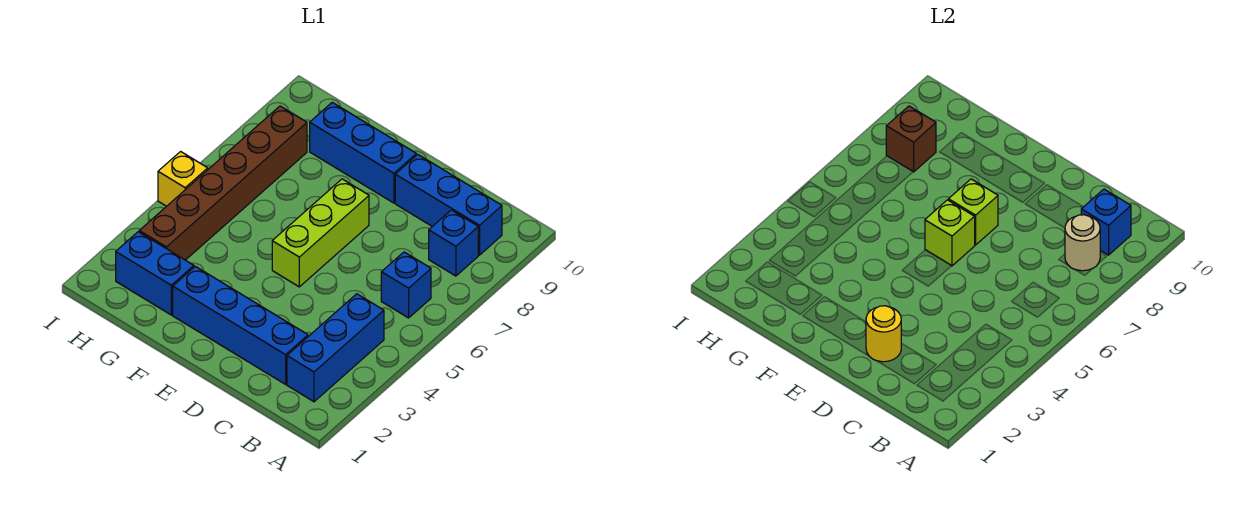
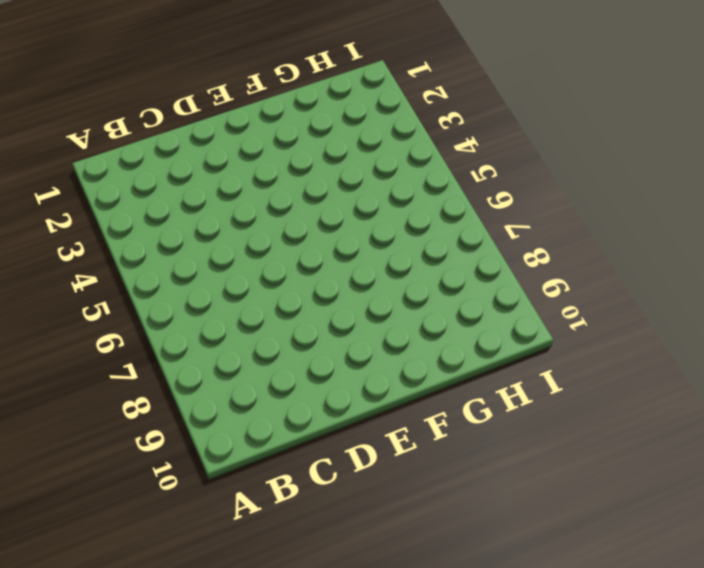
none -> blue brick B2:B4 level 1
none -> blue brick B6 level 1
none -> blue brick B8 level 1

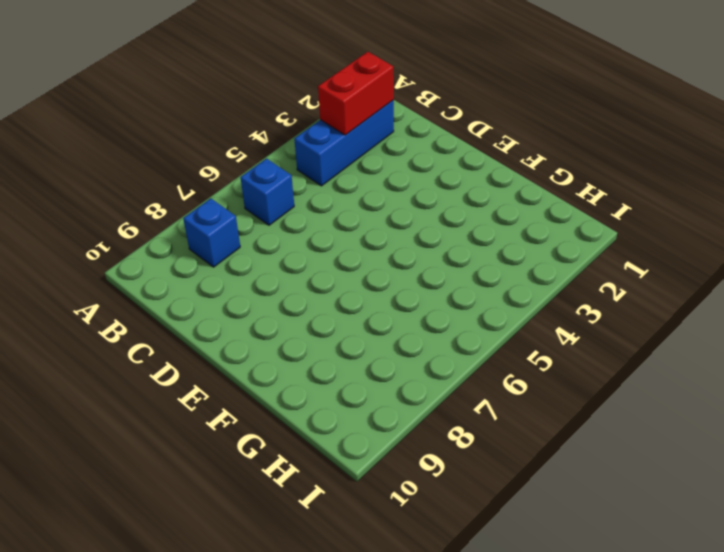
red brick B2:B3 level 2 -> none
none -> blue brick B9:D9 level 1
none -> blue brick C2:F2 level 1
none -> lime brick E5:E7 level 1

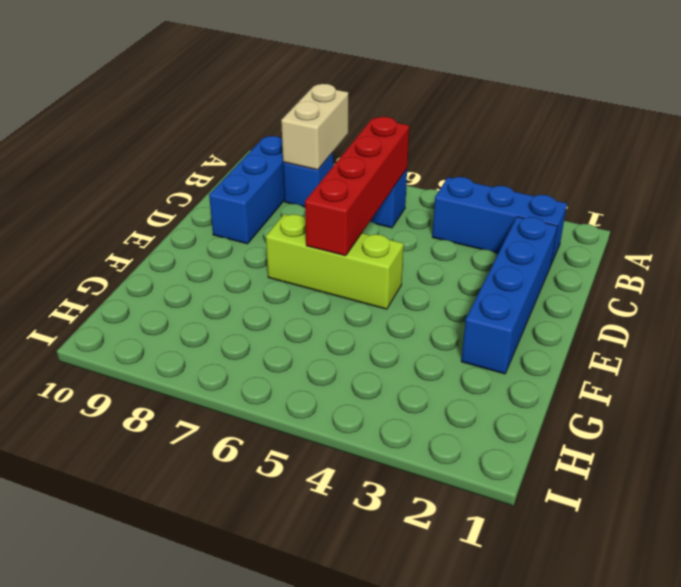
tan brick A8:B8 level 2 -> tan round brick B8 level 2
red brick B6:E6 level 2 -> lime brick E6 level 2
none -> blue brick E9:G9 level 1
none -> blue brick G2:H2 level 1
none -> brown brick H3:H8 level 1

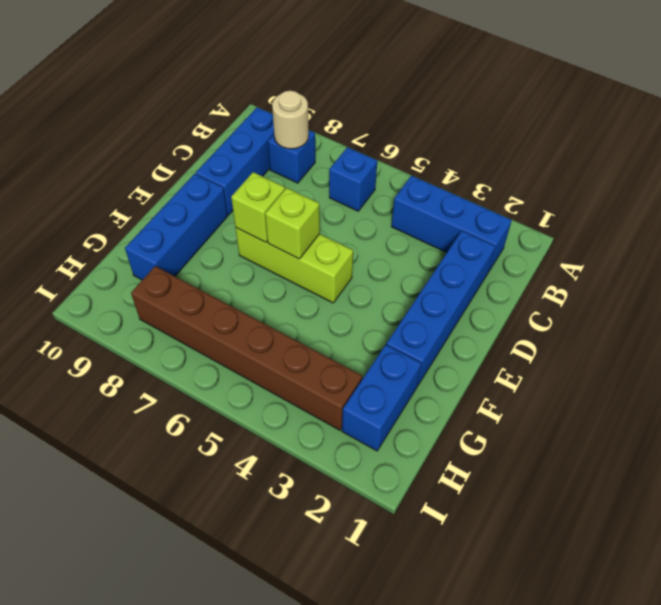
none -> yellow brick I5 level 1
none -> blue brick B9 level 2
none -> yellow round brick D2 level 2

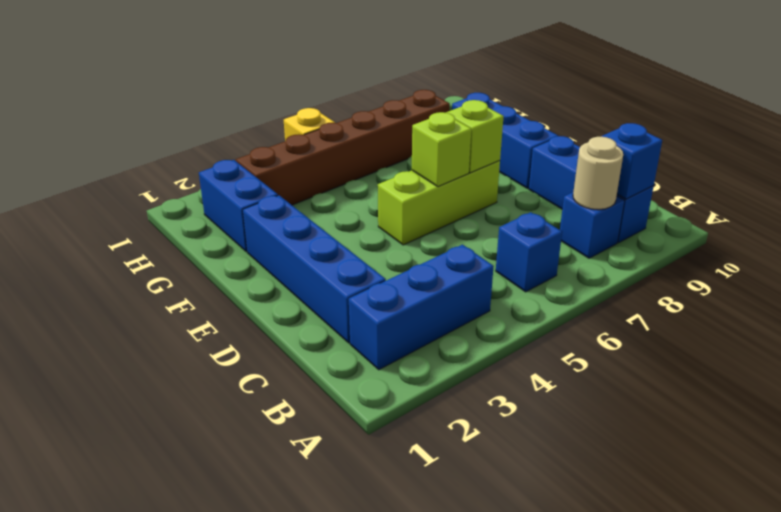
none -> yellow round brick D2 level 2
none -> brown brick H8 level 2

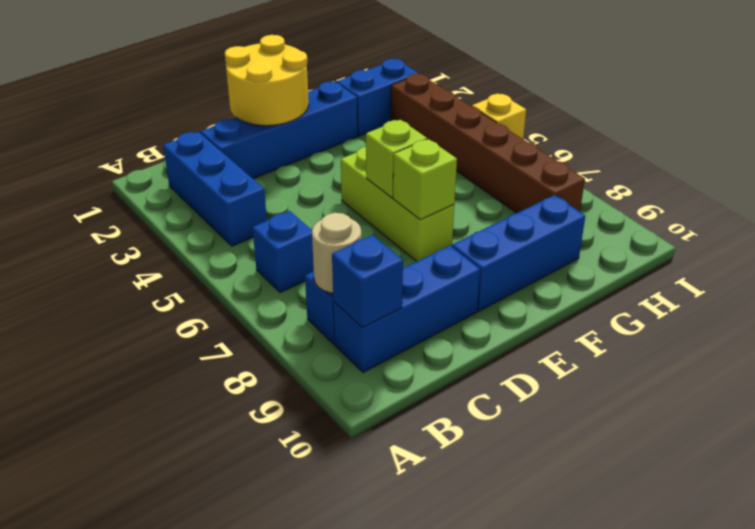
yellow round brick D1:E2 level 2 -> yellow round brick D2 level 2
none -> brown brick H8 level 2

